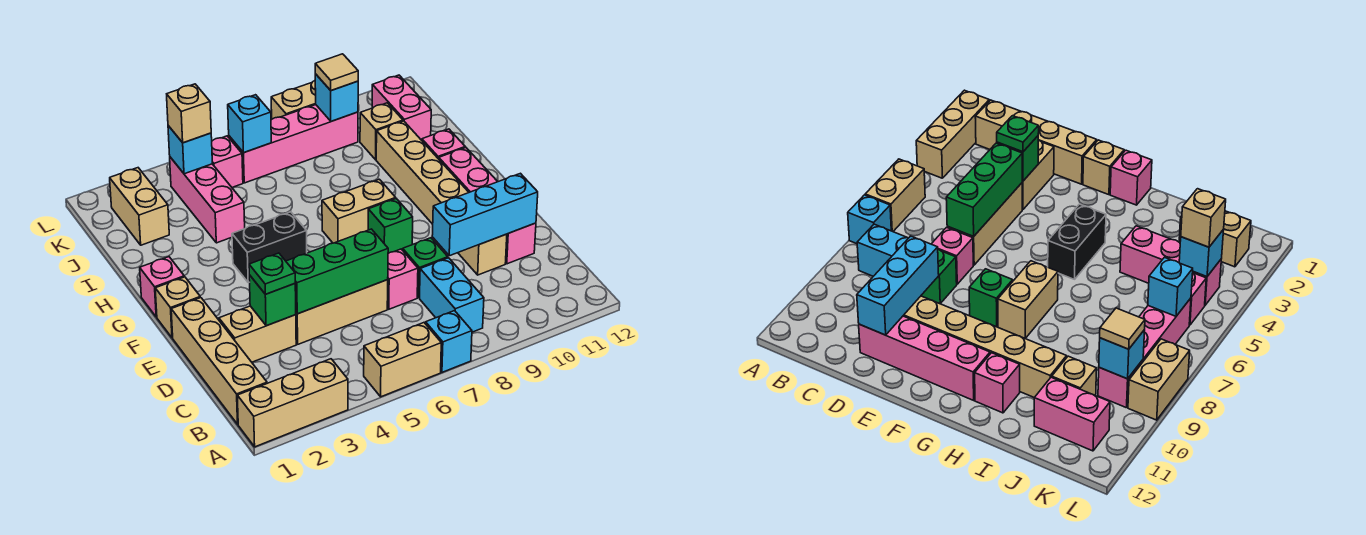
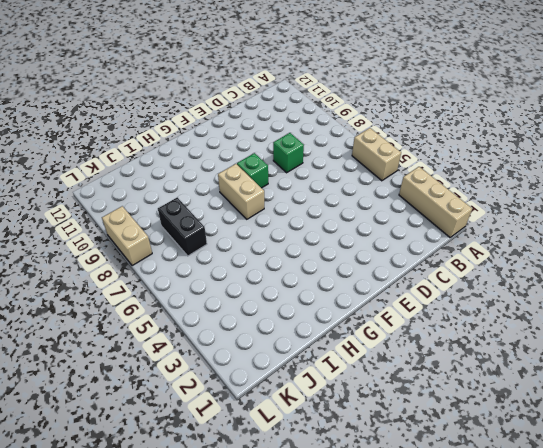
black brick J7:J8 level 1 -> black brick G4:G5 level 1
none -> cyan brick A7 level 1
none -> tan brick B1:E1 level 1
none -> cyan brick B8:C8 level 1
none -> tan brick D2:D3 level 1

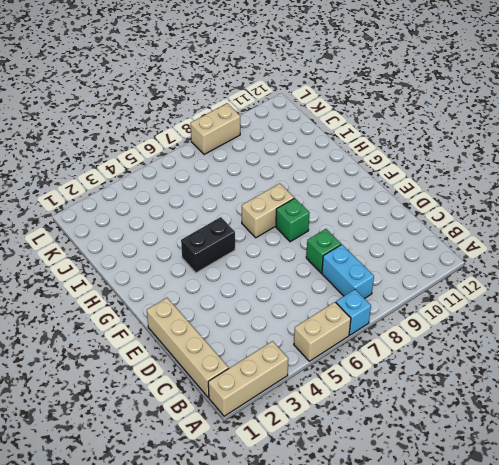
none -> tan brick D2:D3 level 1
none -> tan brick D4:D6 level 1
none -> pink brick D7 level 1
none -> tan brick D10:I10 level 1

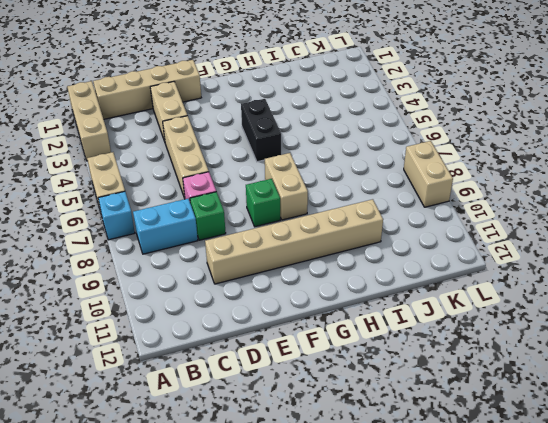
none -> pink brick D11:G11 level 1
none -> tan brick F1 level 1
none -> pink brick G1 level 1
none -> pink brick H11 level 1

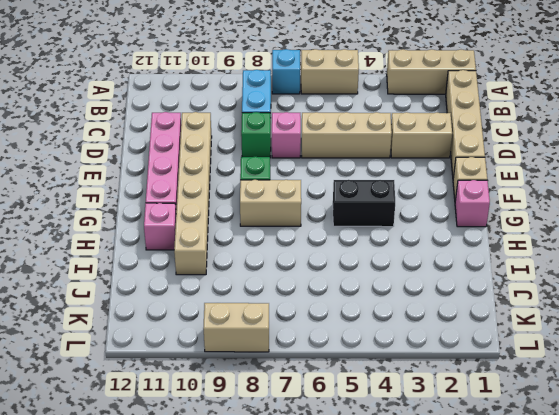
none -> pink brick I4:K4 level 1
none -> tan brick J2:K2 level 1
none -> tan brick J10 level 1
none -> pink brick J11:K11 level 1

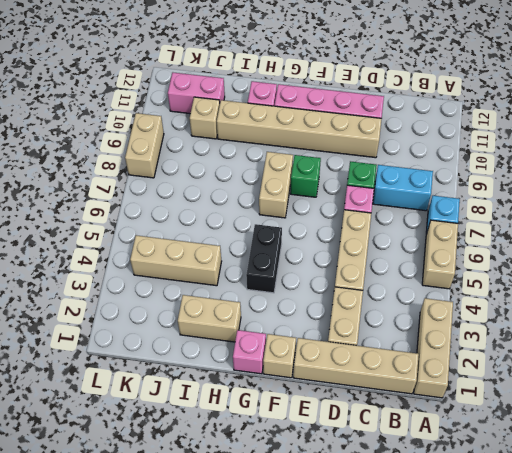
tan brick H2:I2 level 1 -> tan brick J2:K2 level 1
tan brick I4:K4 level 1 -> pink brick I4:K4 level 1
none -> pink brick K5 level 1
none -> pink brick K6:K9 level 1
none -> green brick D3 level 2
none -> green brick D4:D6 level 2

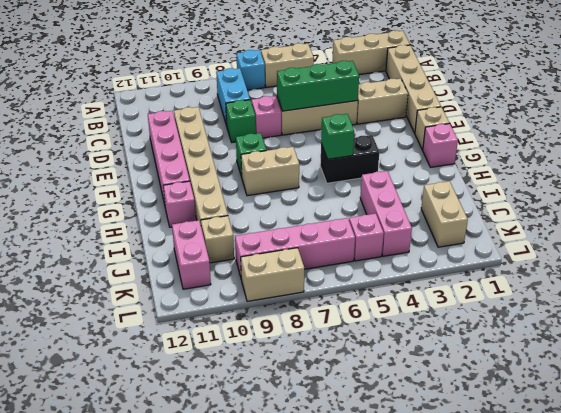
green brick G5 level 2 -> green brick D3 level 2
none -> cyan brick D9:D11 level 2
none -> cyan brick K4 level 2
none -> cyan brick K6 level 2
none -> cyan brick K9 level 2

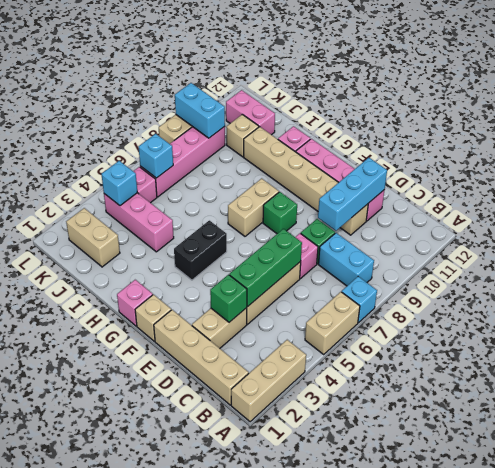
cyan brick K9:L9 level 2 -> cyan brick K9 level 2
none -> green plate D3 level 3
none -> tan brick K4 level 3
none -> tan tile K9 level 3

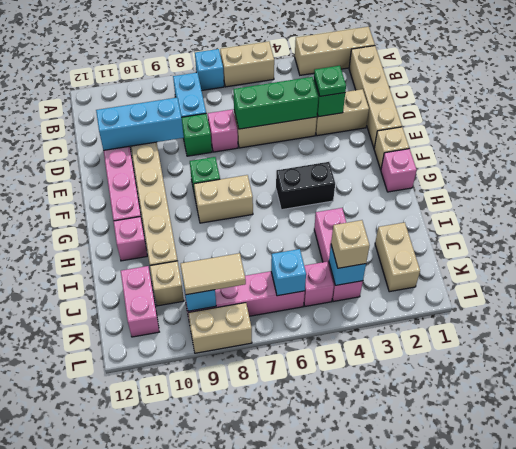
tan tile K8:K9 level 3 -> tan tile K9 level 3

